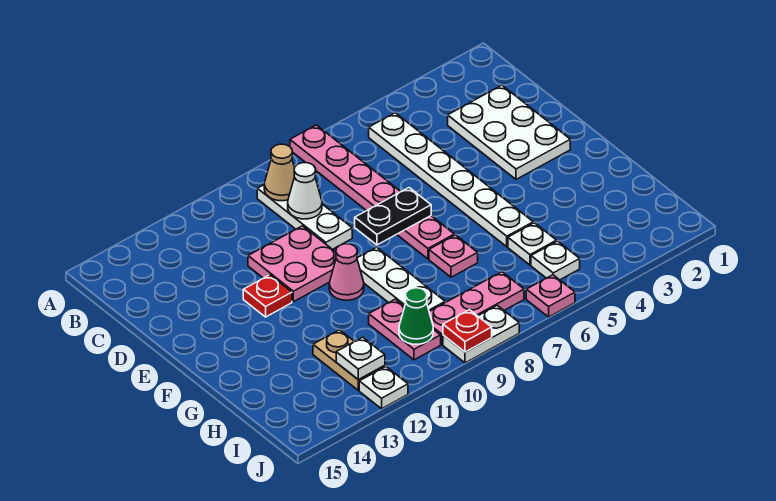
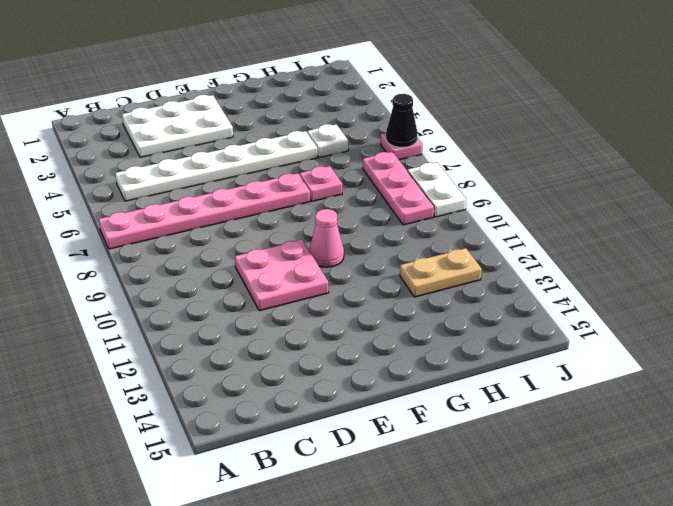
black cone J6 level 2 -> none
none -> white plate B9:D9 level 1
none -> red plate E12 level 1
none -> white plate F9:H9 level 1

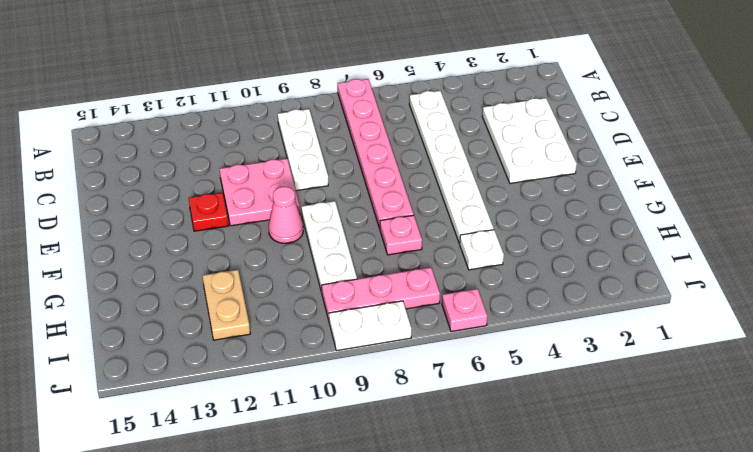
none -> pink plate H10:I10 level 1
none -> white plate I5 level 1
none -> white plate J12 level 1

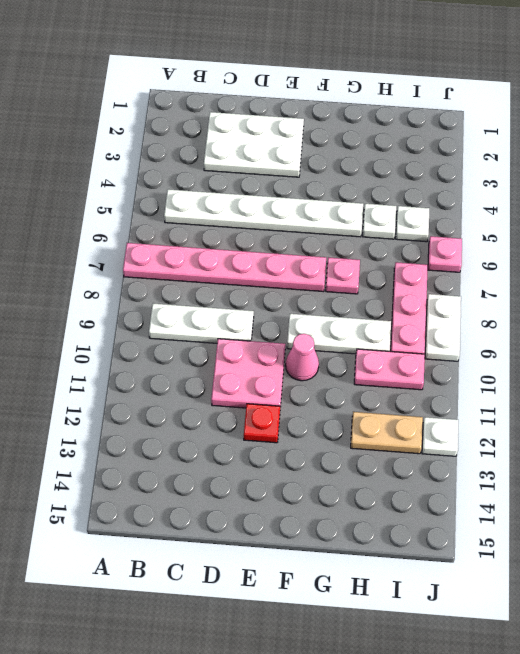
none -> tan cone B9 level 2
none -> white cone C9 level 2
none -> black plate E7:E8 level 2

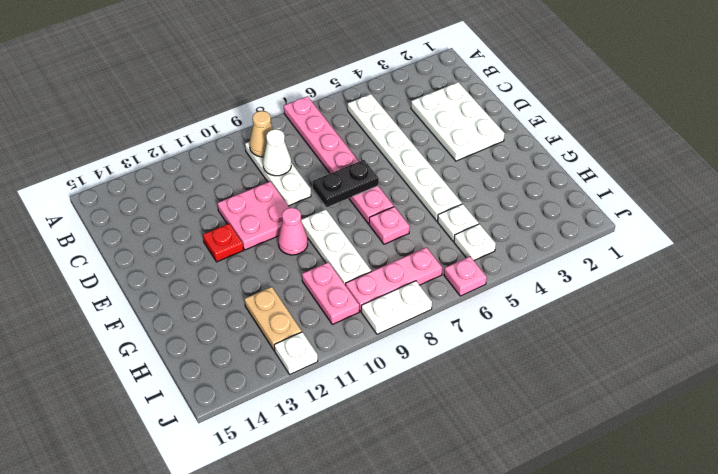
none -> green cone I10 level 2
none -> white plate I12 level 2
none -> red plate J9 level 2

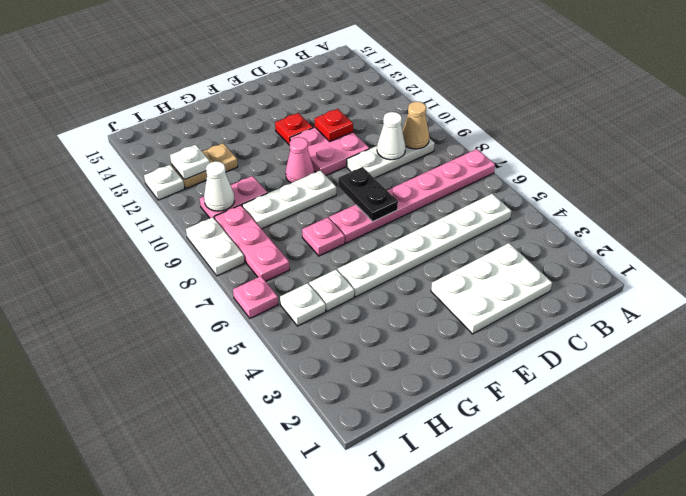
red plate D11 level 2 -> red plate J9 level 2
white cone I10 level 2 -> green cone I10 level 2

